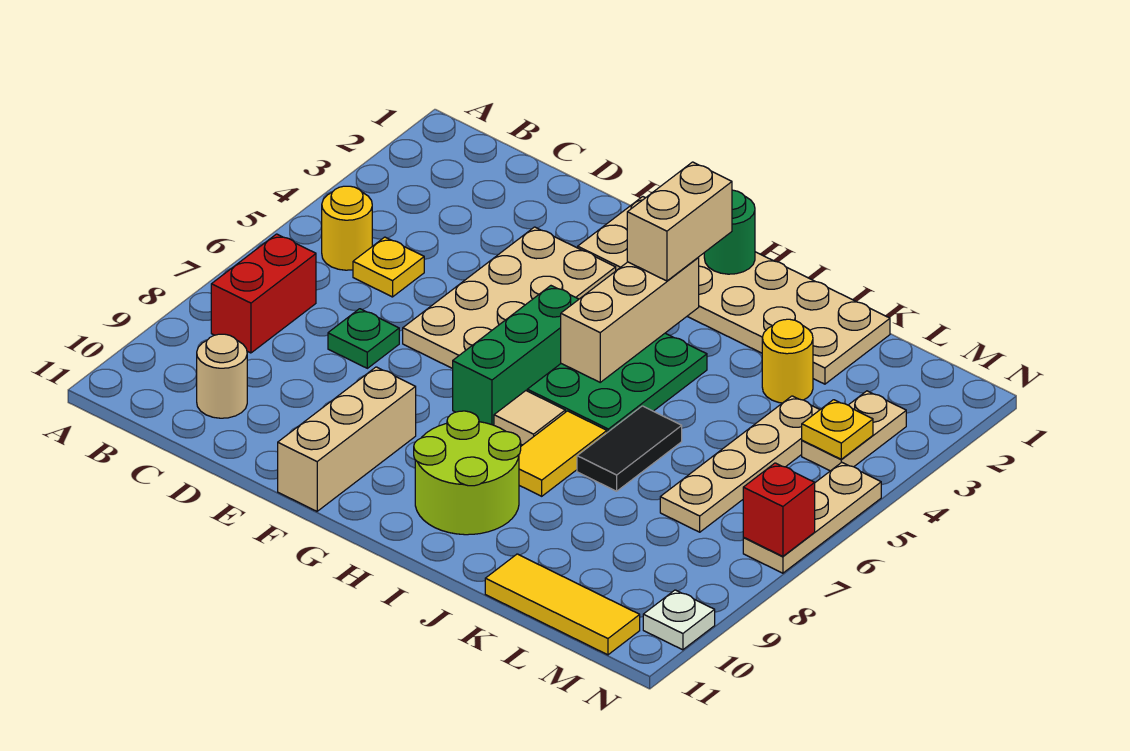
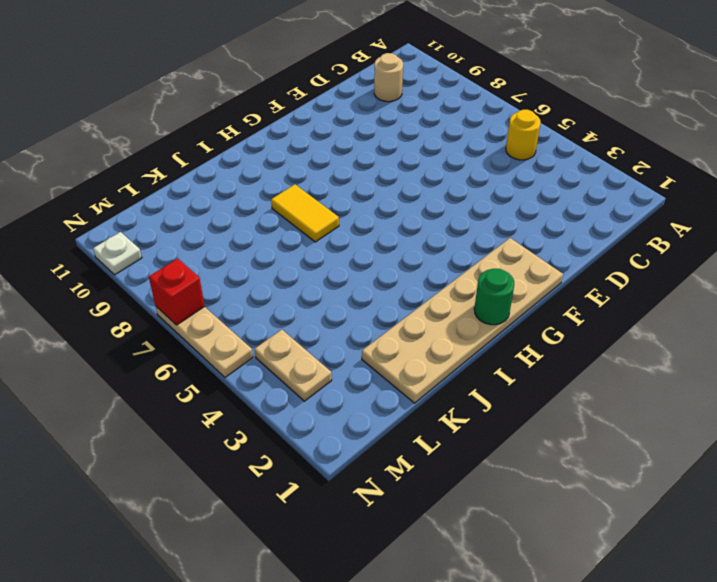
none -> red brick B7:B8 level 1
none -> yellow plate C5 level 1
none -> green plate D7 level 1

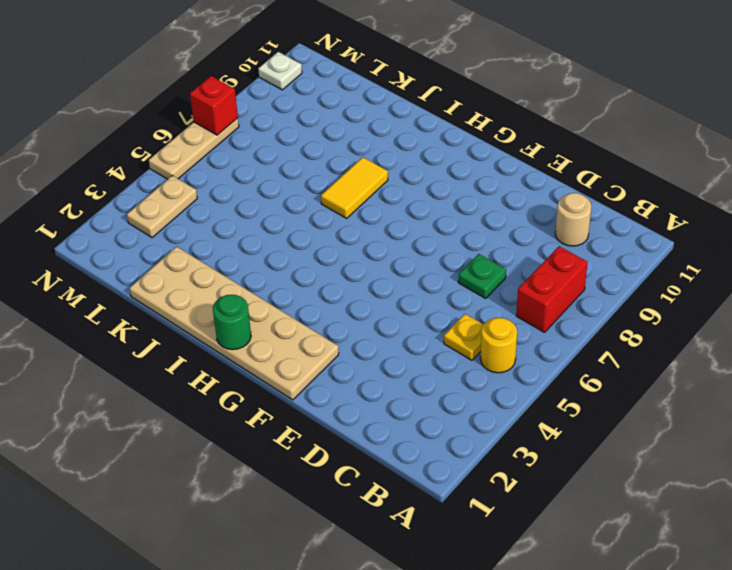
none -> tan plate E3:F6 level 1
none -> tan brick F9:F11 level 1
none -> green brick G5:G7 level 1

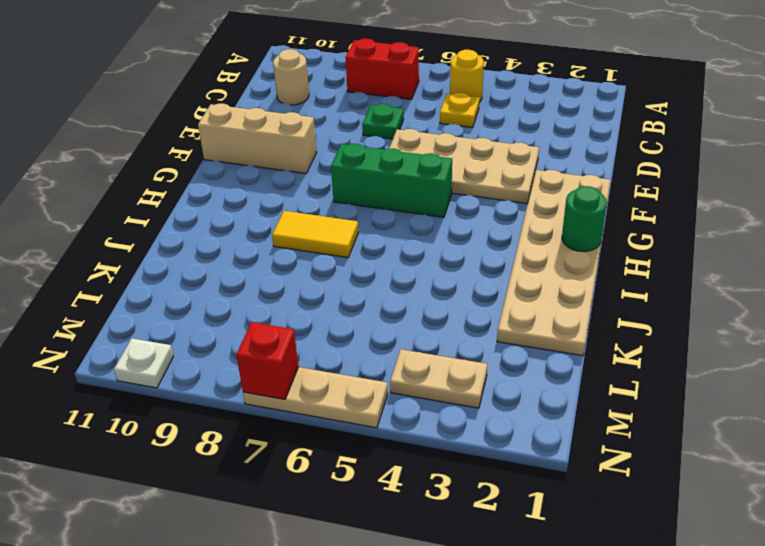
none -> green plate H4:I6 level 1
none -> tan tile H7 level 1
none -> lime round brick H9:I10 level 1

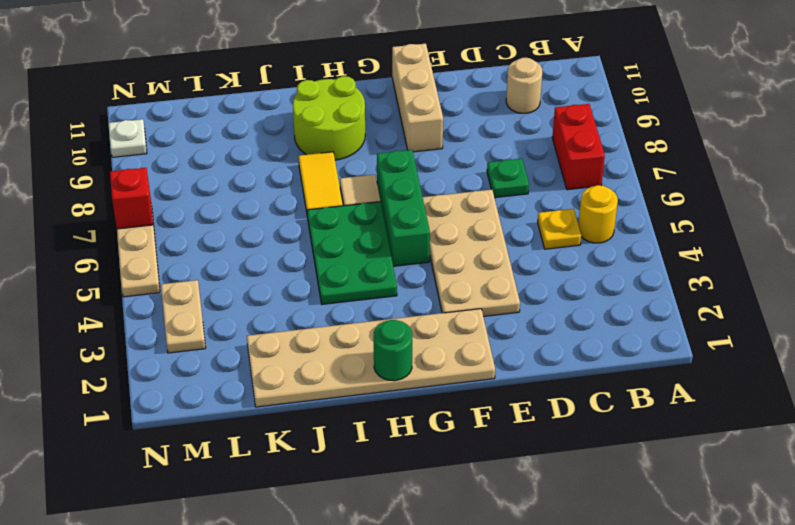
none -> black tile J6:J7 level 1
none -> yellow round brick K3 level 1
none -> yellow tile K11:M11 level 1

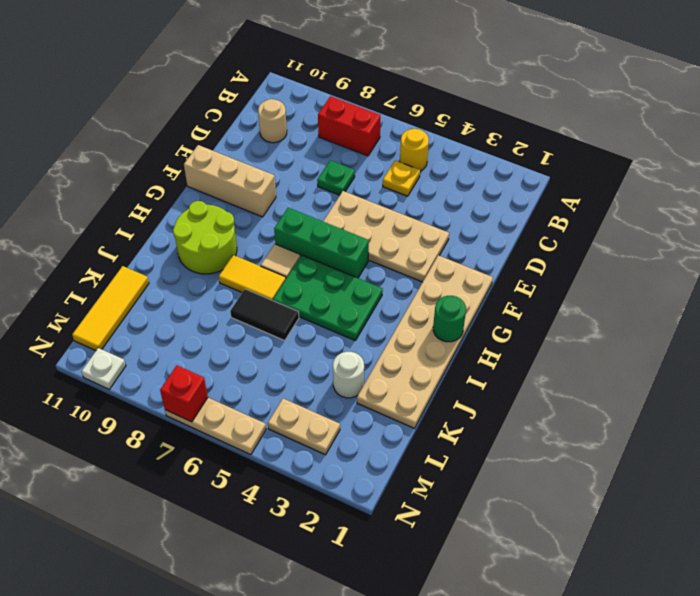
white round brick K3 level 1 -> yellow round brick K3 level 1
none -> tan plate L4:L7 level 1
none -> tan brick H3:H5 level 2
none -> yellow plate M4 level 2

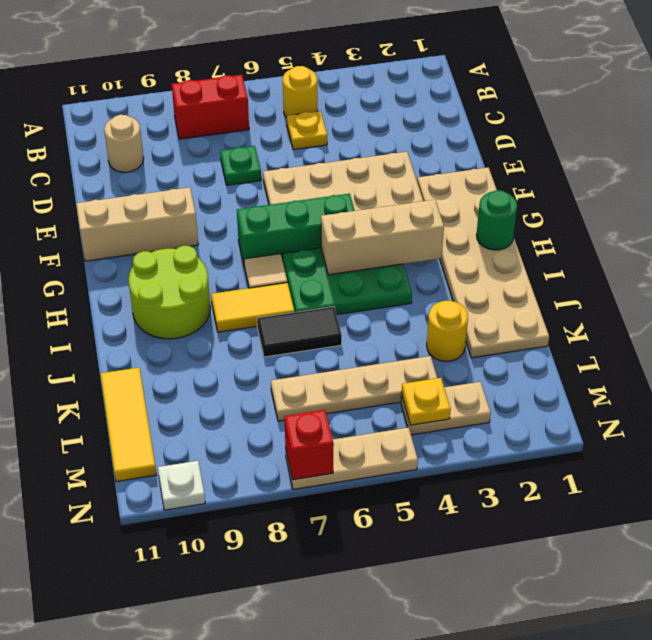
none -> tan brick H2:H3 level 3

